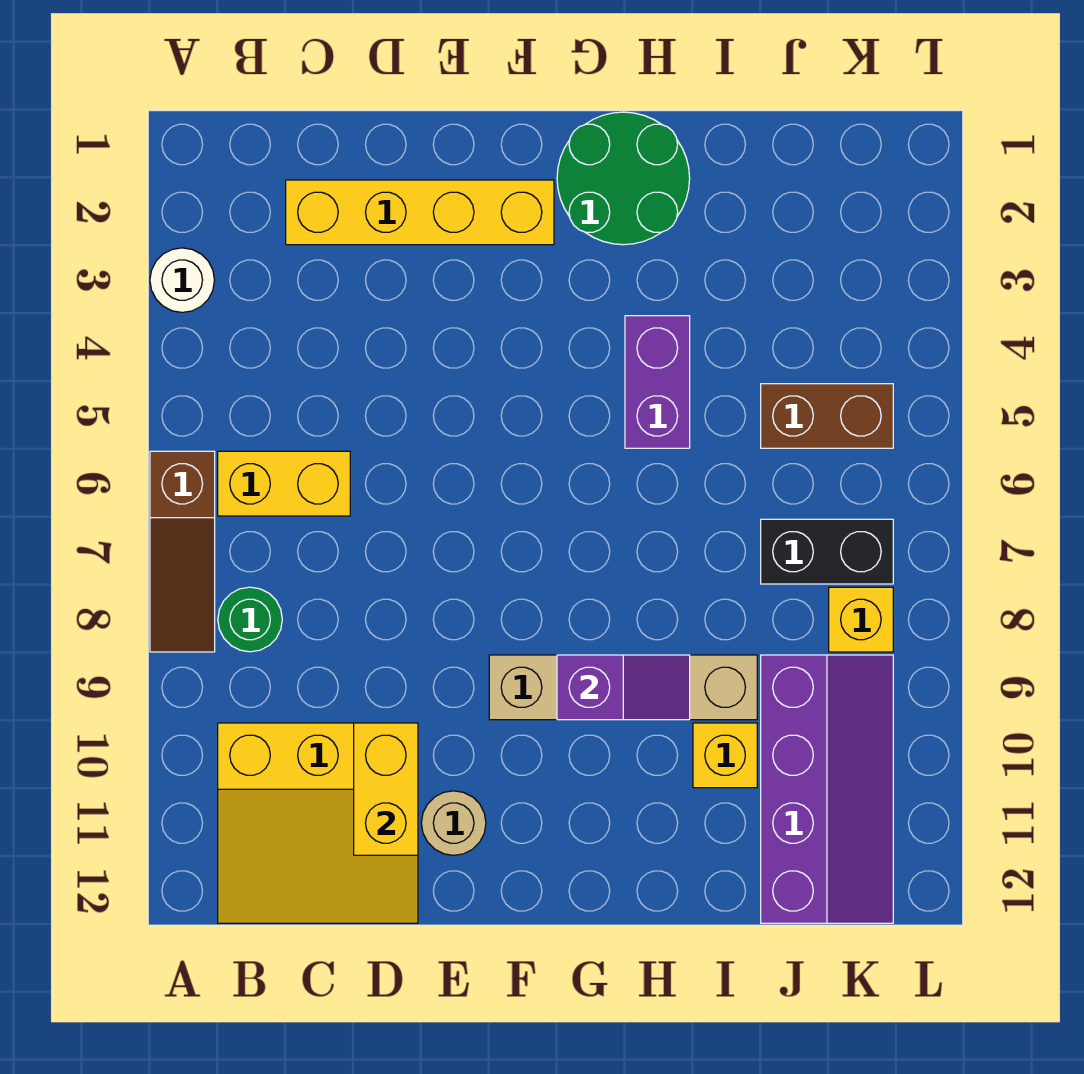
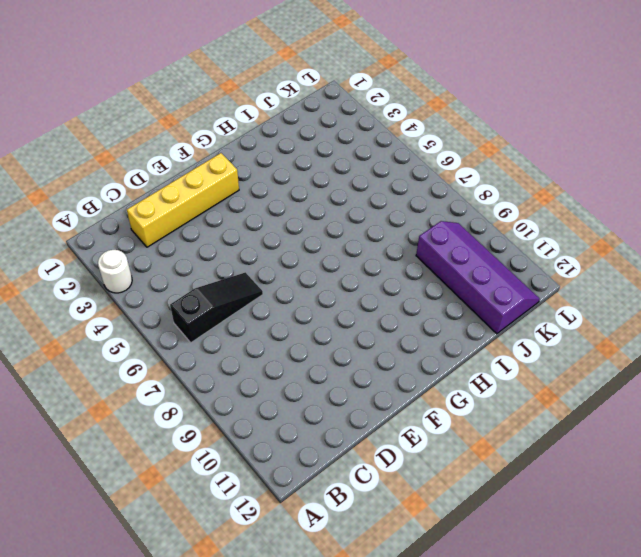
black slope B6:D6 level 1 top B -> yellow brick B6:C6 level 1
none -> brown slope A6:A8 level 1 top 6
none -> green round brick B8 level 1
none -> yellow slope B10:D12 level 1 top 10

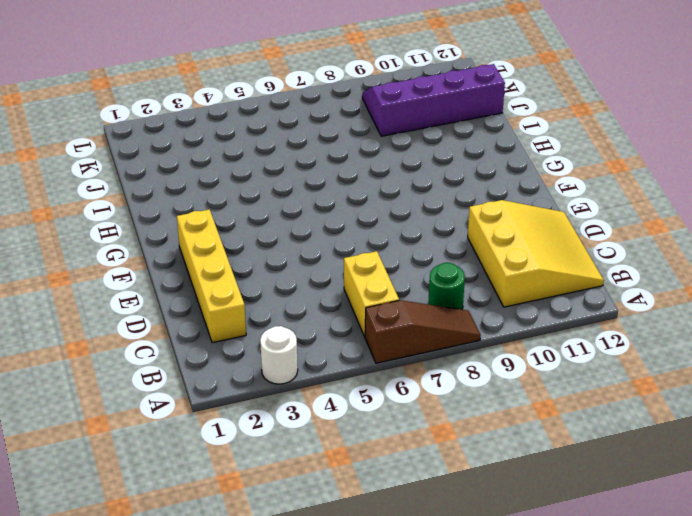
none -> tan round brick E11 level 1
none -> tan brick F9:I9 level 1
none -> green round brick G1:H2 level 1

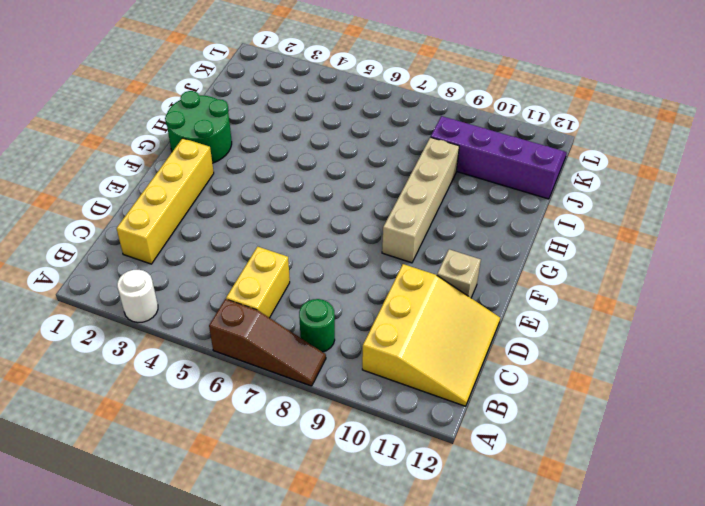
tan brick E11 level 1 -> tan round brick E11 level 1
none -> purple brick H4:H5 level 1
none -> yellow brick I10 level 1
none -> brown brick J5:K5 level 1

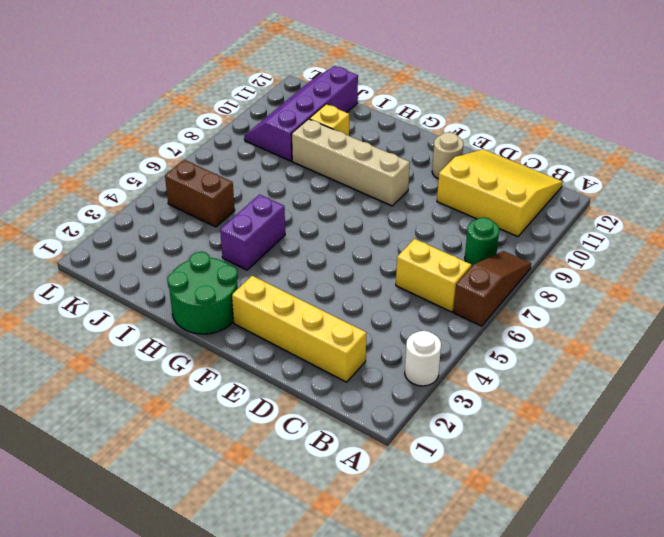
none -> black brick J7:K7 level 1
none -> yellow brick K8 level 1
none -> yellow brick D10:D11 level 2

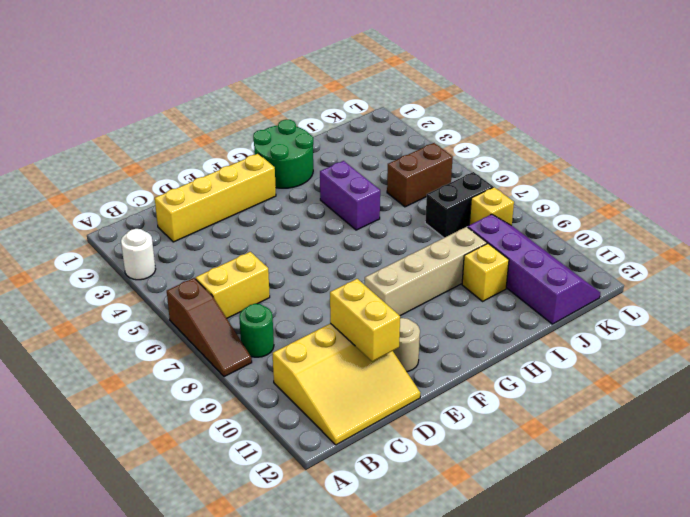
none -> purple slope G9:H9 level 2 top G

